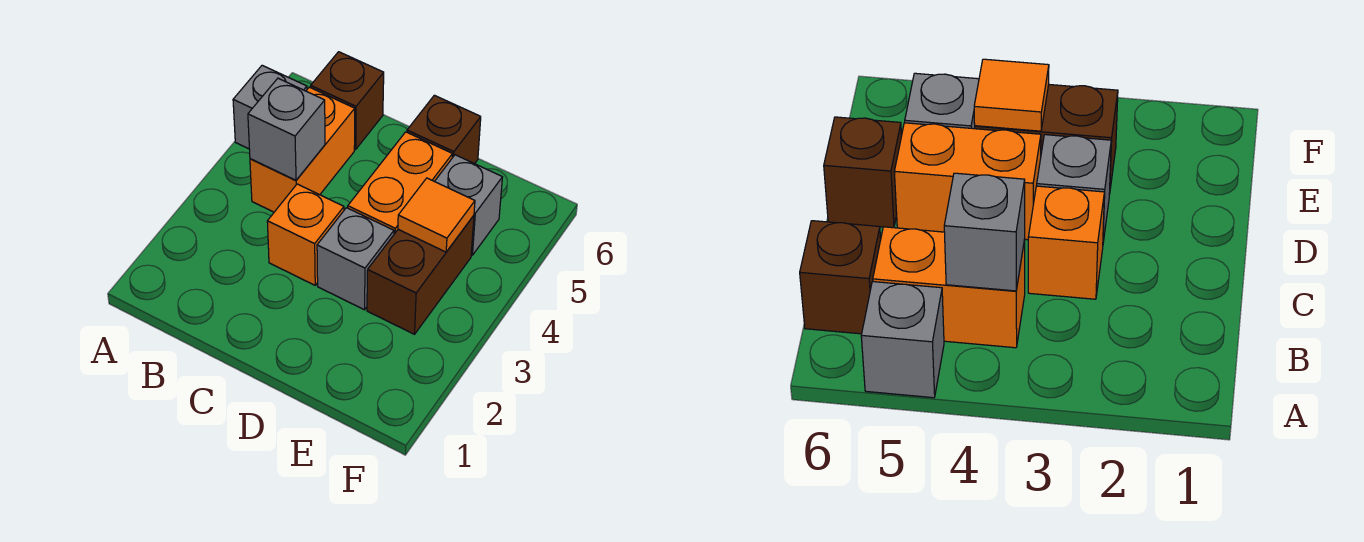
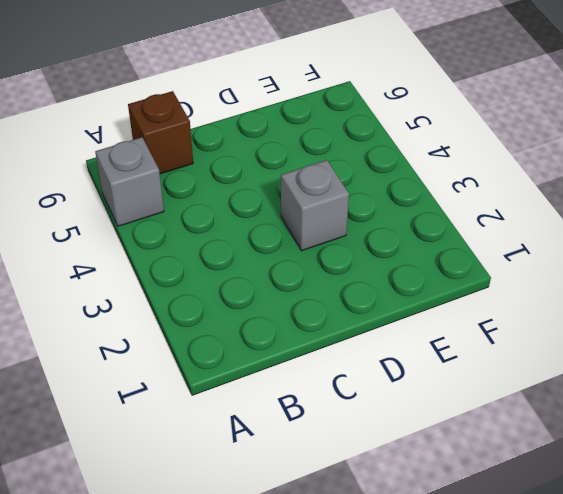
none -> orange brick B4:B5 level 1
none -> orange brick C3 level 1

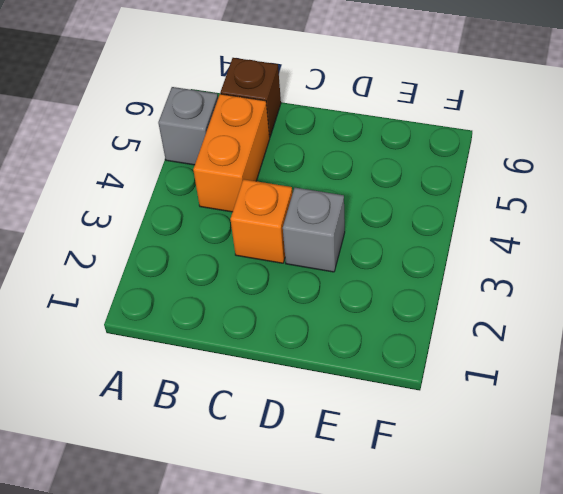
none -> orange brick D4:D5 level 1
none -> brown brick D6 level 1

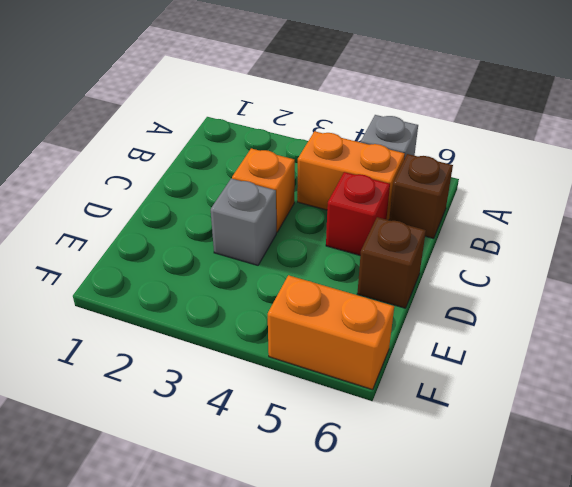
red brick C5 level 1 -> none
orange brick F5:F6 level 1 -> orange brick D4:D5 level 1
none -> brown brick E3:E4 level 1
none -> grey brick E5 level 1

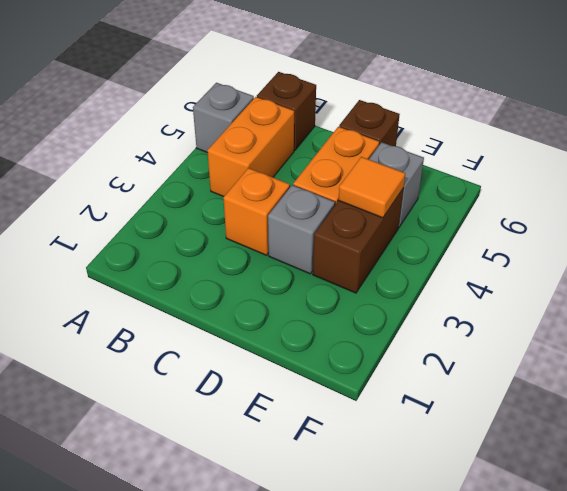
none -> grey brick B4 level 2

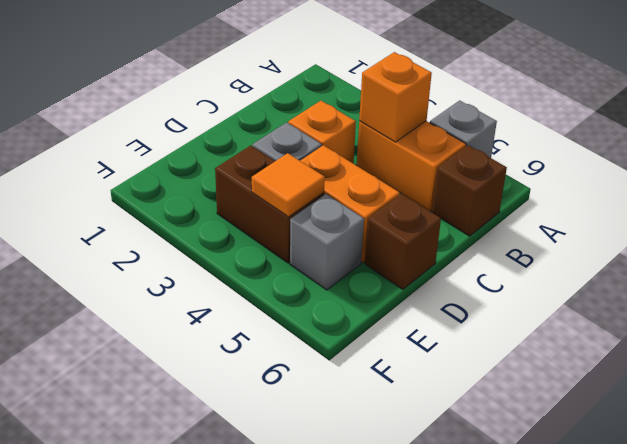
orange brick B4 level 2 -> grey brick B4 level 2

